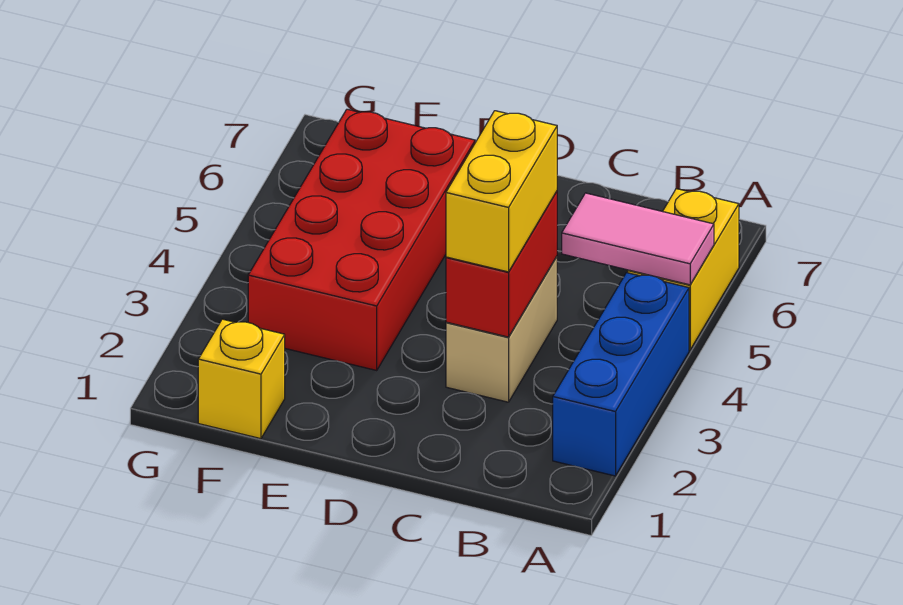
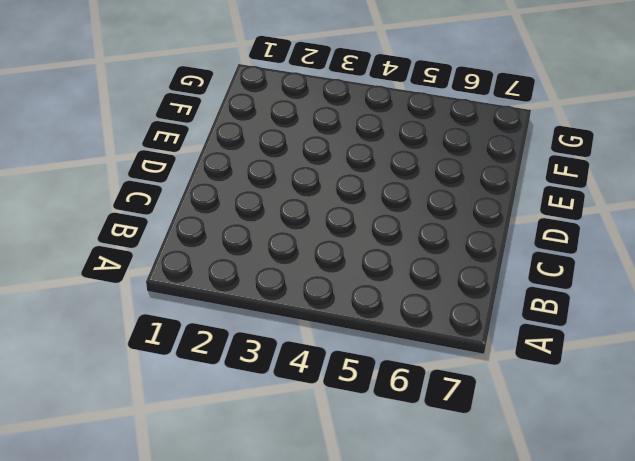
none -> blue brick A2:A4 level 1
none -> yellow brick A5:A6 level 1

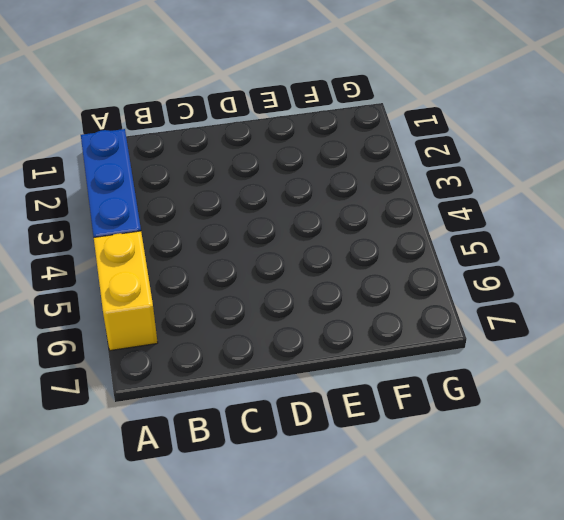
none -> tan brick C3:C4 level 1
none -> red brick E3:F6 level 1

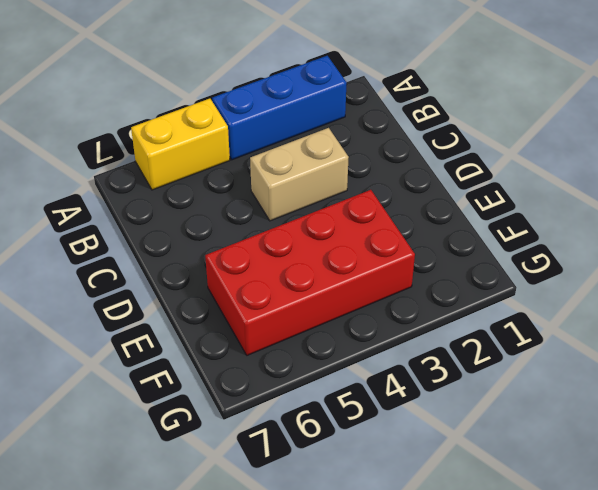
none -> yellow brick F1 level 1
none -> pink tile A5:B5 level 2

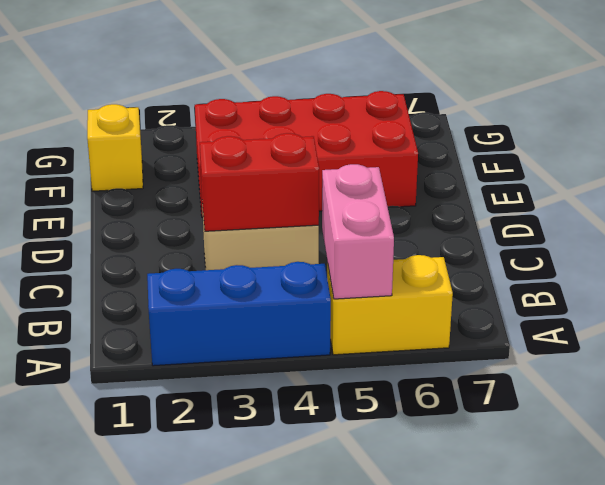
pink brick A5:B5 level 2 -> pink tile A5:B5 level 2
none -> yellow brick C3:C4 level 3

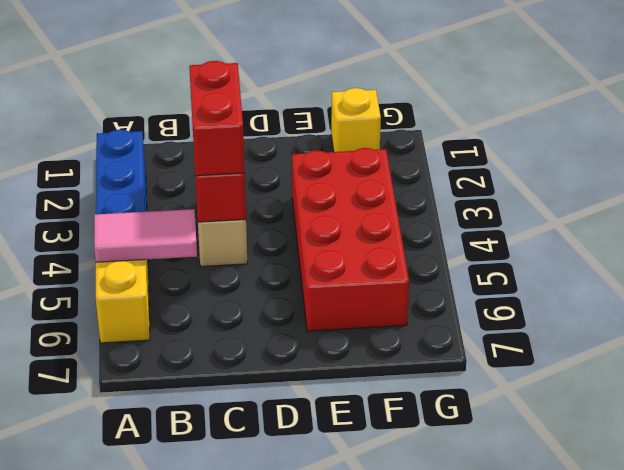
red brick C3:C4 level 3 -> yellow brick C3:C4 level 3

